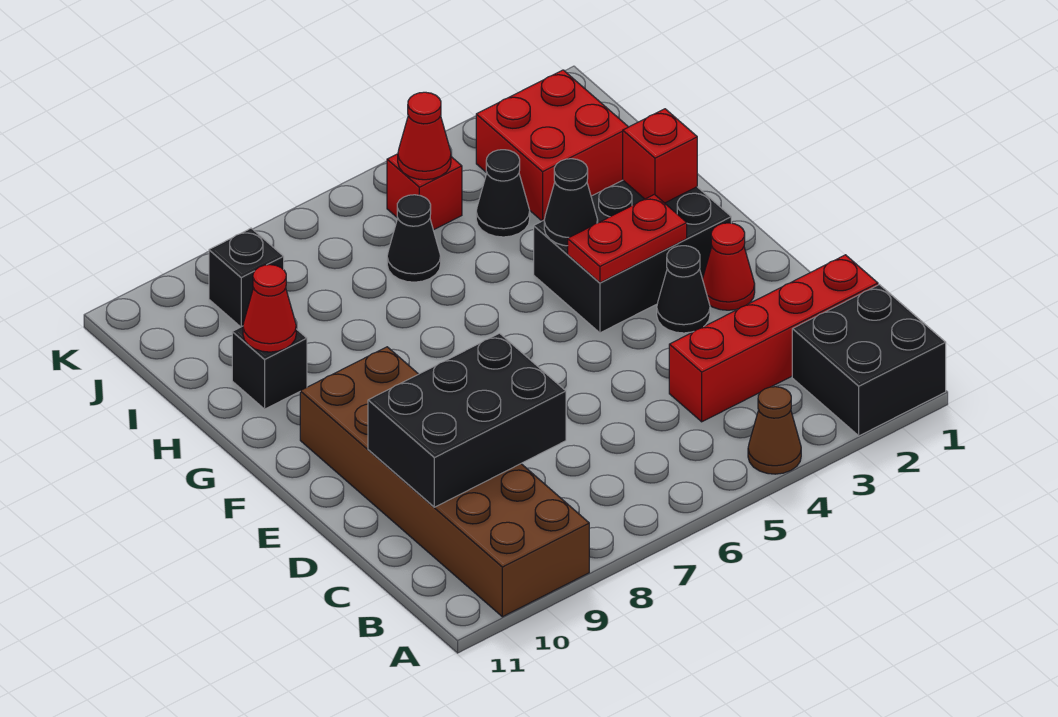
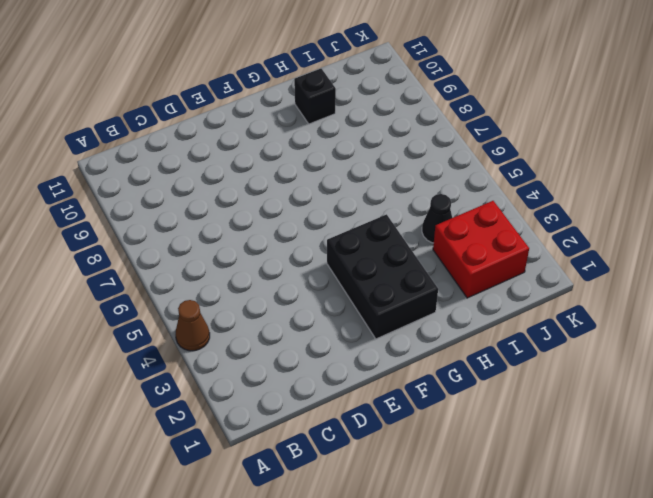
none -> black brick A1:B2 level 1
none -> brown brick A9:F10 level 1
none -> red brick C1:C4 level 1

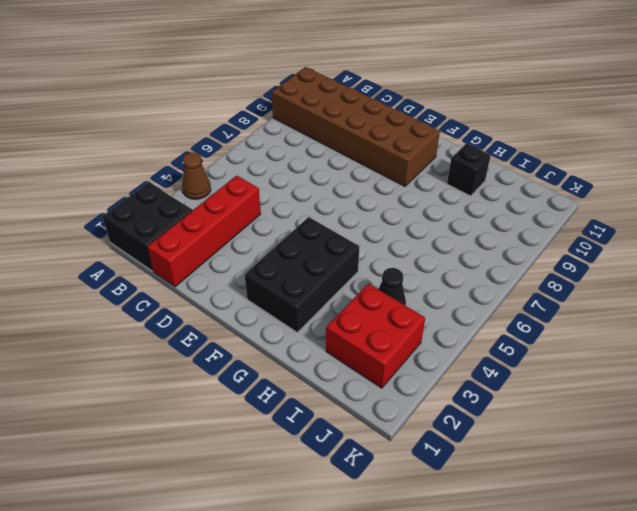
none -> red cone E2 level 1
none -> black cone E3 level 1
none -> black cone I6 level 1

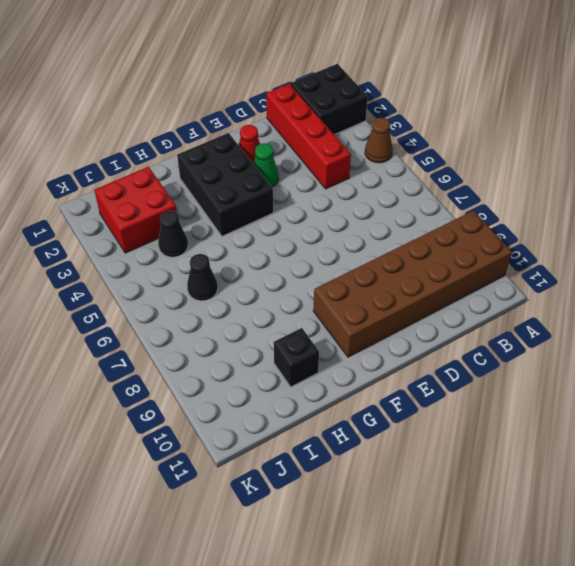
green cone E3 level 1 -> black cone E3 level 1
none -> red brick J5 level 1
none -> black brick J9 level 1
none -> black brick C8:D10 level 2

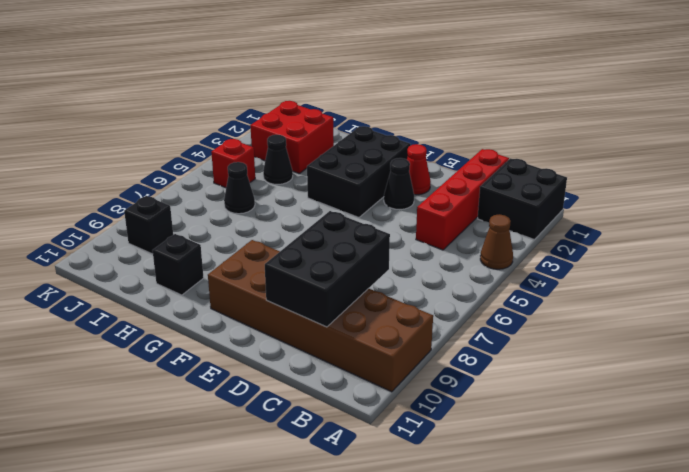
none -> red plate F3:F4 level 2
none -> red brick G2 level 2
none -> black cone G4 level 2

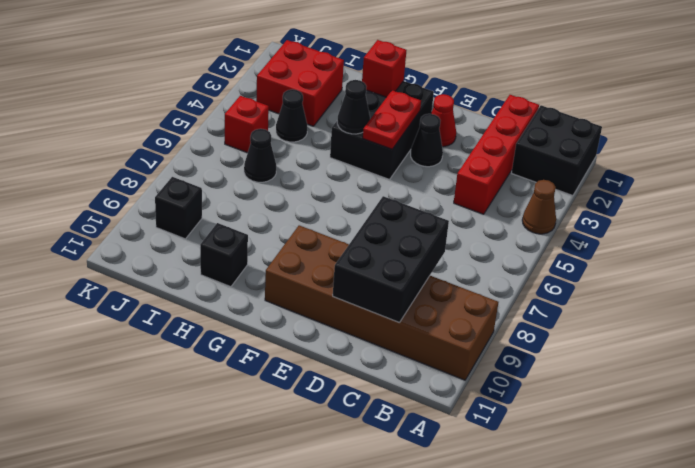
none -> red cone H10 level 2
none -> red cone J5 level 2

